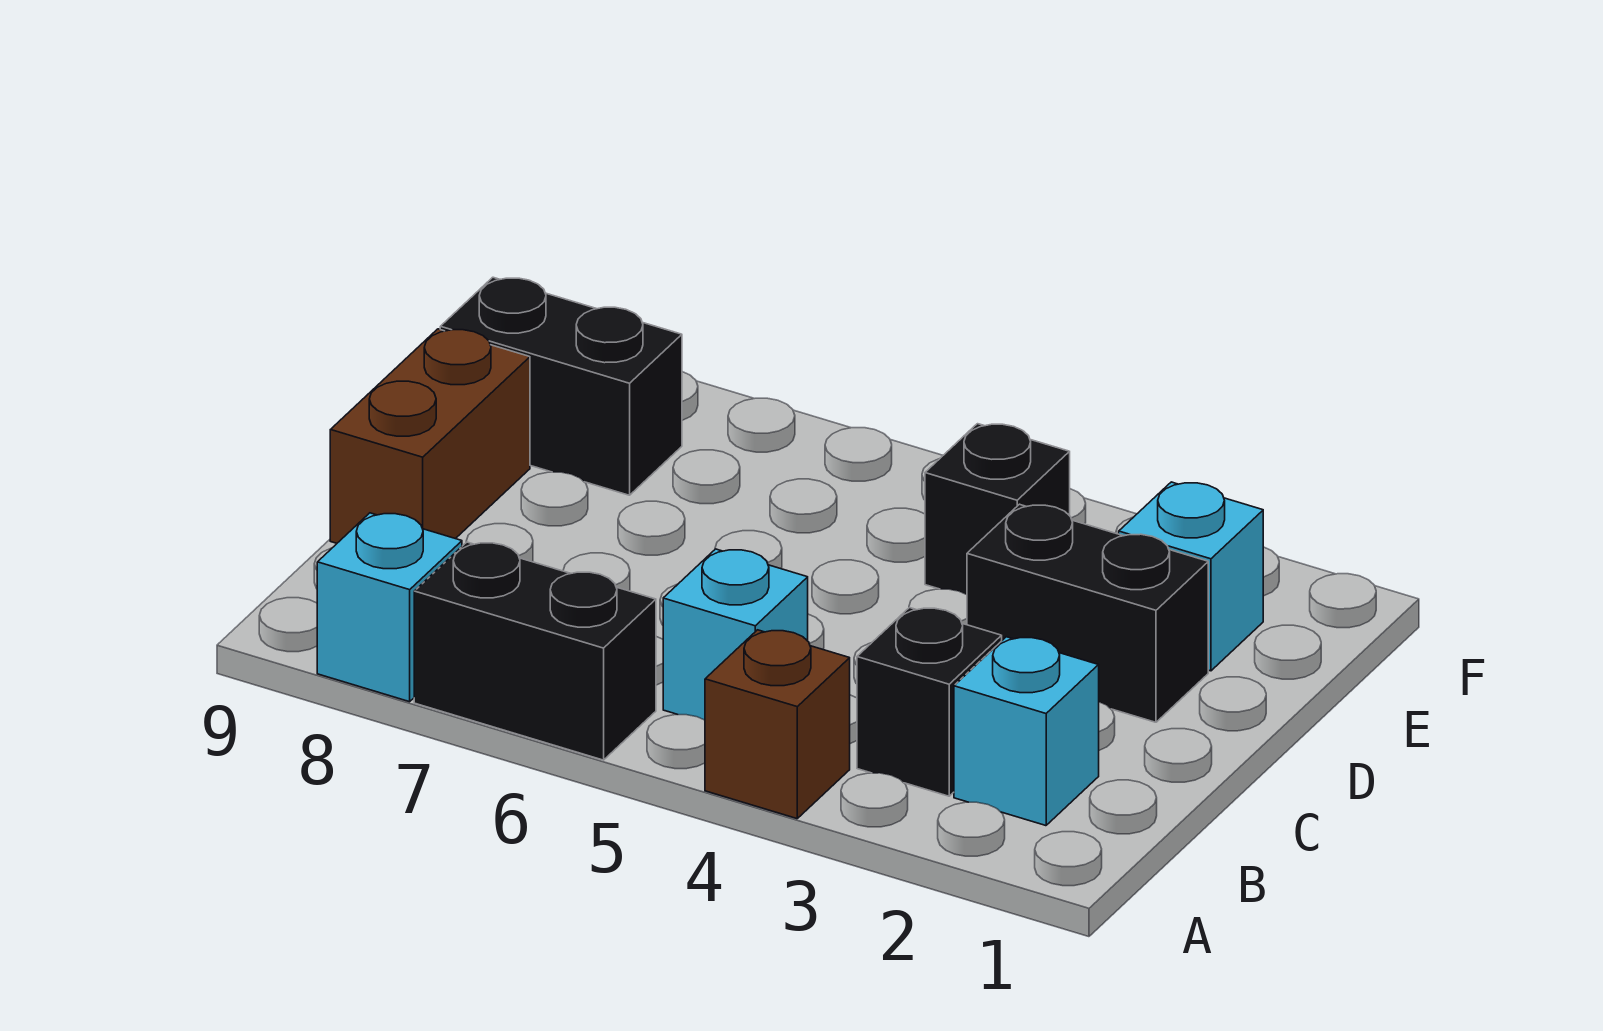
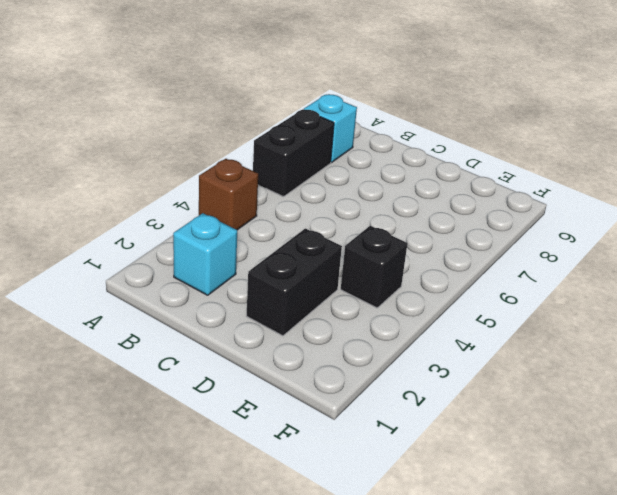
none -> black brick B3 level 1
none -> cyan brick B5 level 1

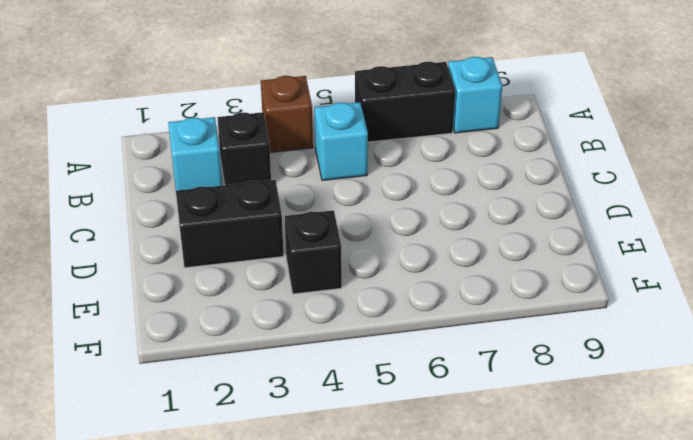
none -> brown brick C9:D9 level 1
none -> cyan brick E2 level 1

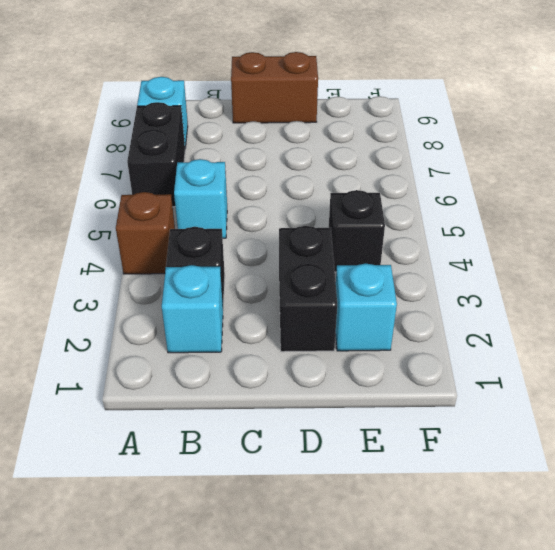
none -> black brick E8:E9 level 1

